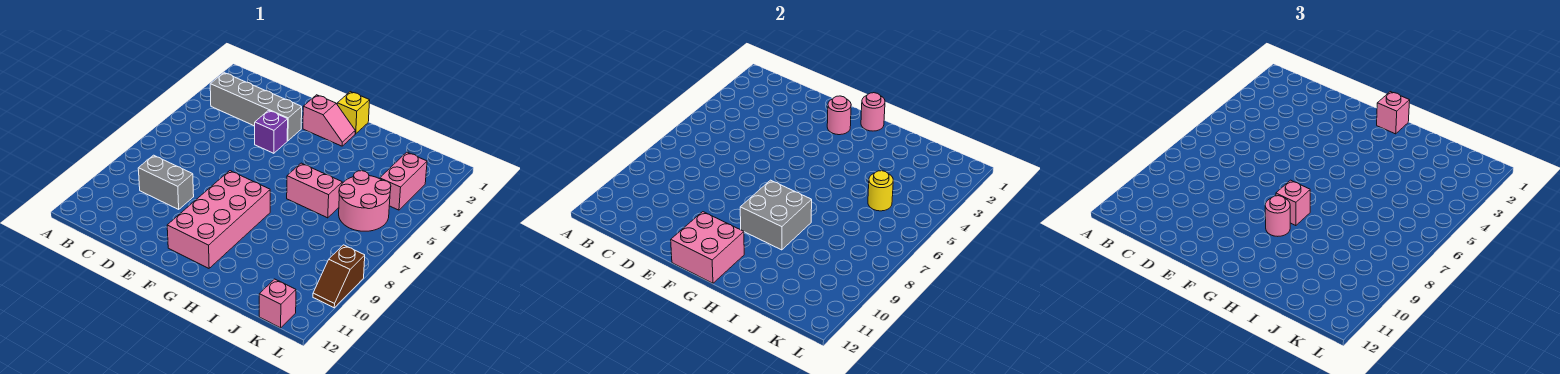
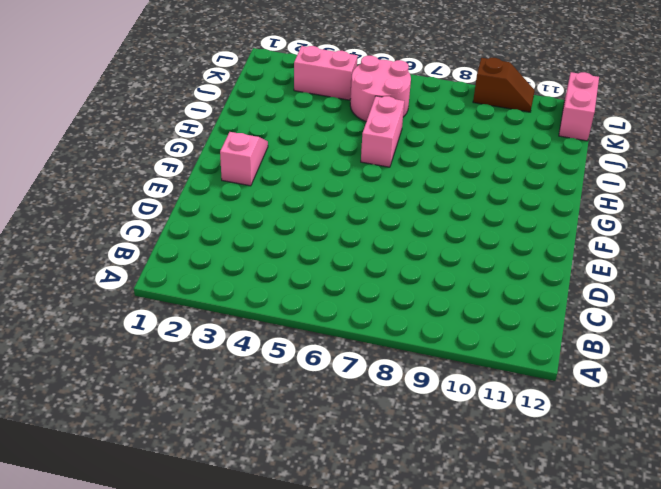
pink brick K12:L12 level 1 -> pink brick K12 level 1
none -> grey brick B3:E3 level 1
none -> grey brick C9:D9 level 1
none -> purple brick E4 level 1

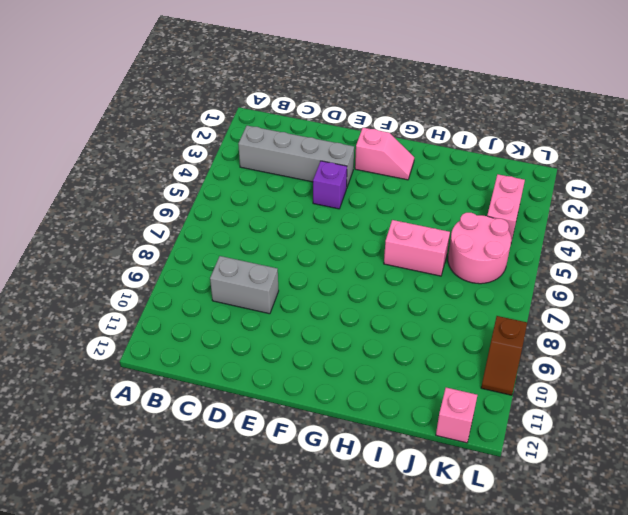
none -> pink brick F8:G11 level 1
none -> yellow brick G1 level 1
none -> pink round brick F2 level 2

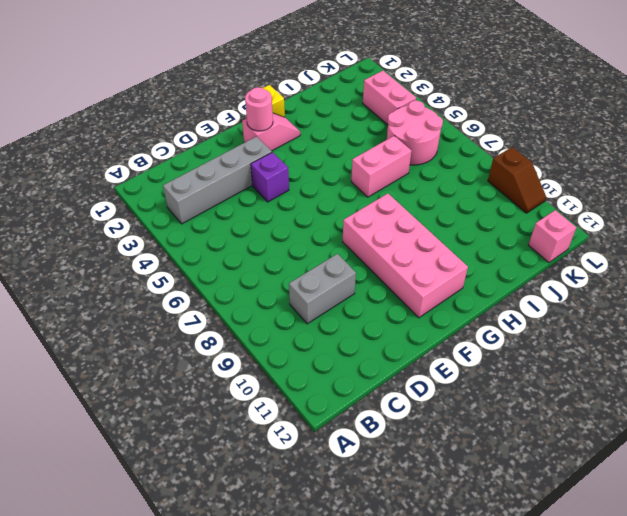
none -> pink brick F11:G12 level 2
none -> pink round brick G1 level 2
none -> grey brick G8:H9 level 2

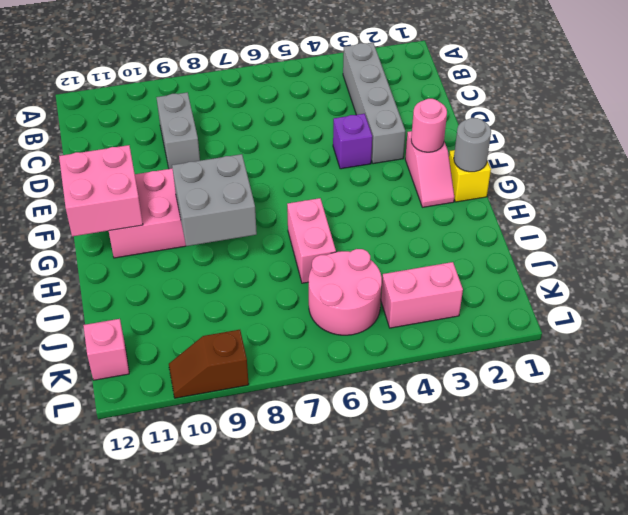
grey round brick G1 level 2 -> pink round brick G1 level 2
none -> yellow round brick J5 level 2
none -> pink brick G1 level 3
none -> pink brick G8 level 3

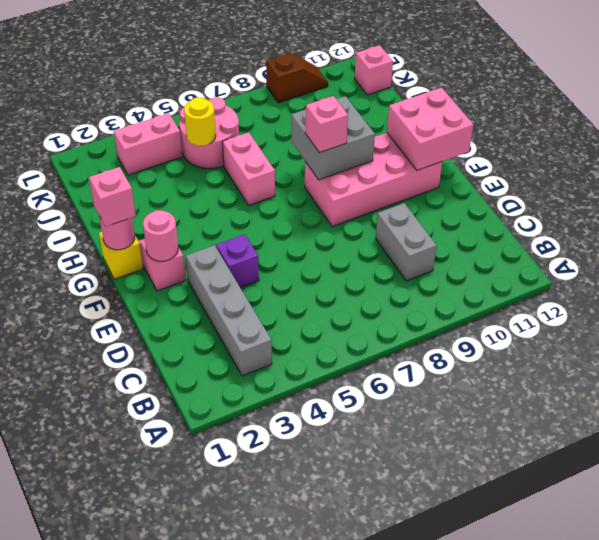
none -> pink round brick G9 level 3

